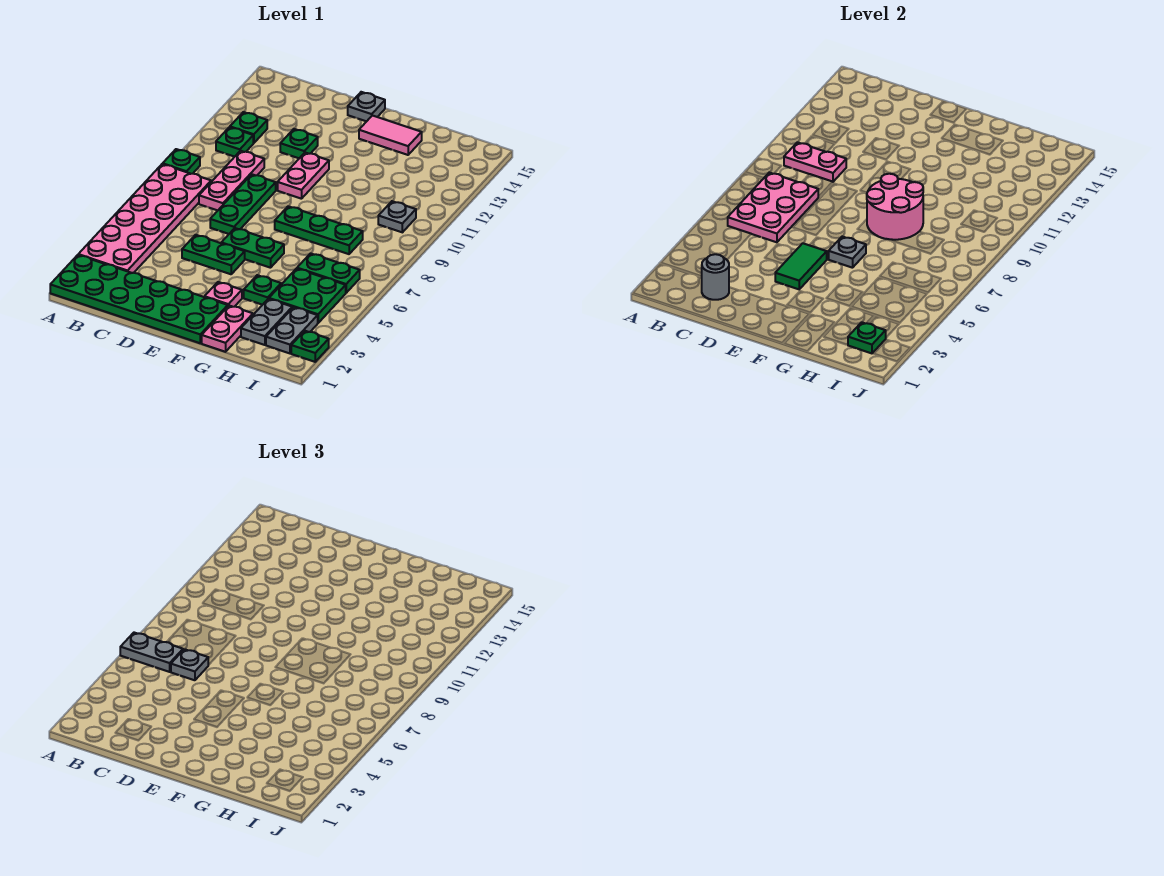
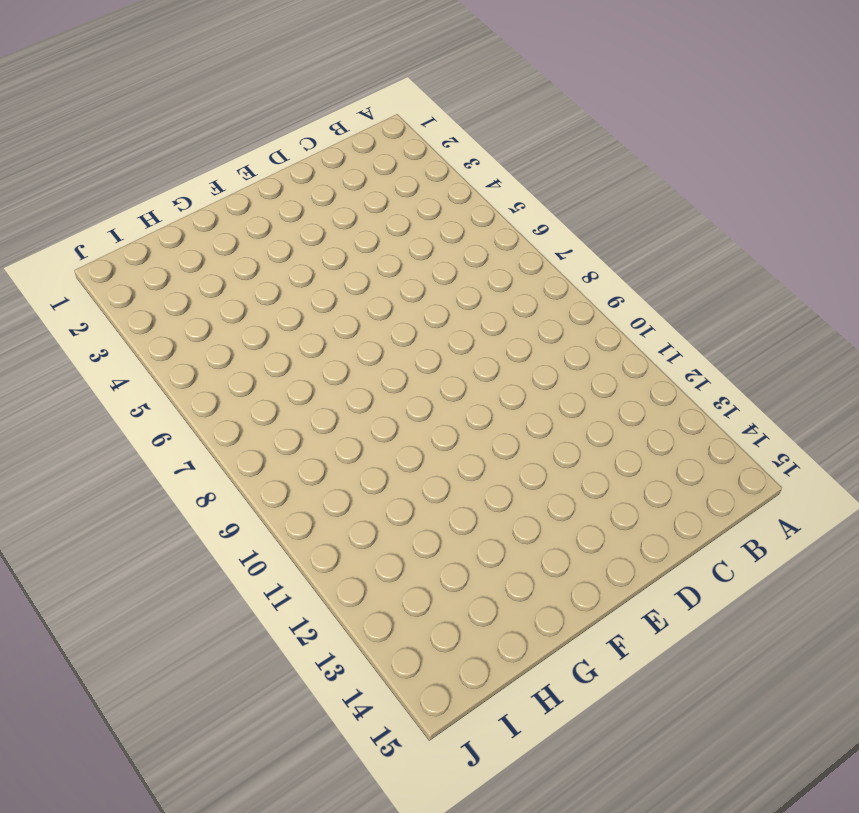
none -> green plate A1:F2 level 1
none -> pink plate A3:B8 level 1
none -> green plate A9 level 1
none -> green plate B11 level 1

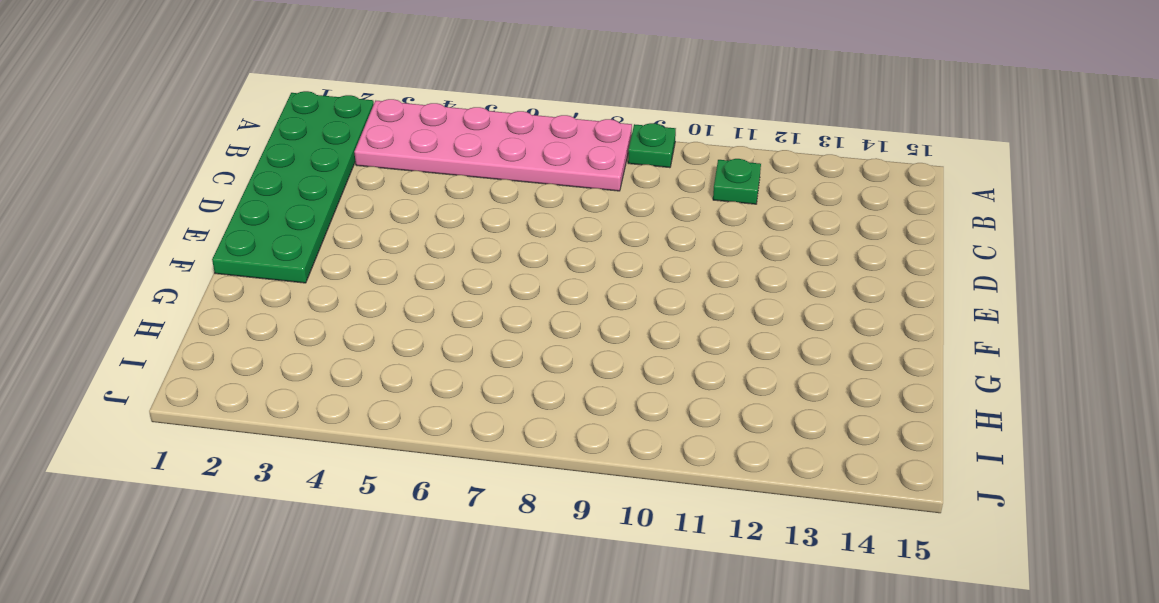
none -> green plate B12 level 1
none -> pink plate C8:C10 level 1
none -> green plate D5:E5 level 1
none -> green plate D7:D9 level 1

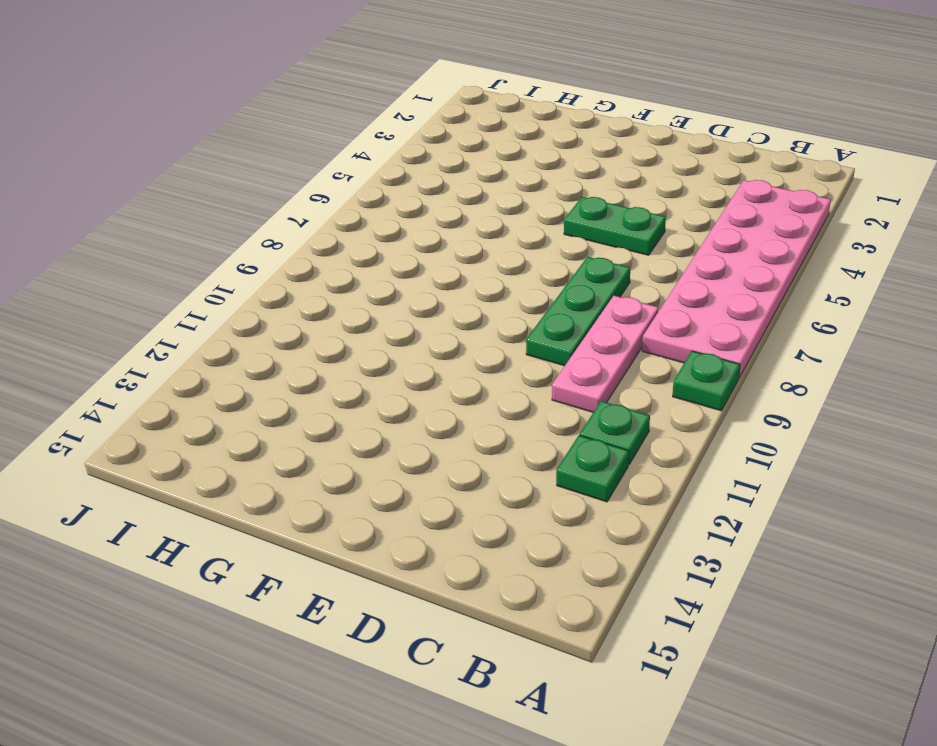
none -> green plate A1:F2 level 1
none -> green plate D12 level 1
none -> green plate E6:F6 level 1
none -> pink plate E10:E11 level 1

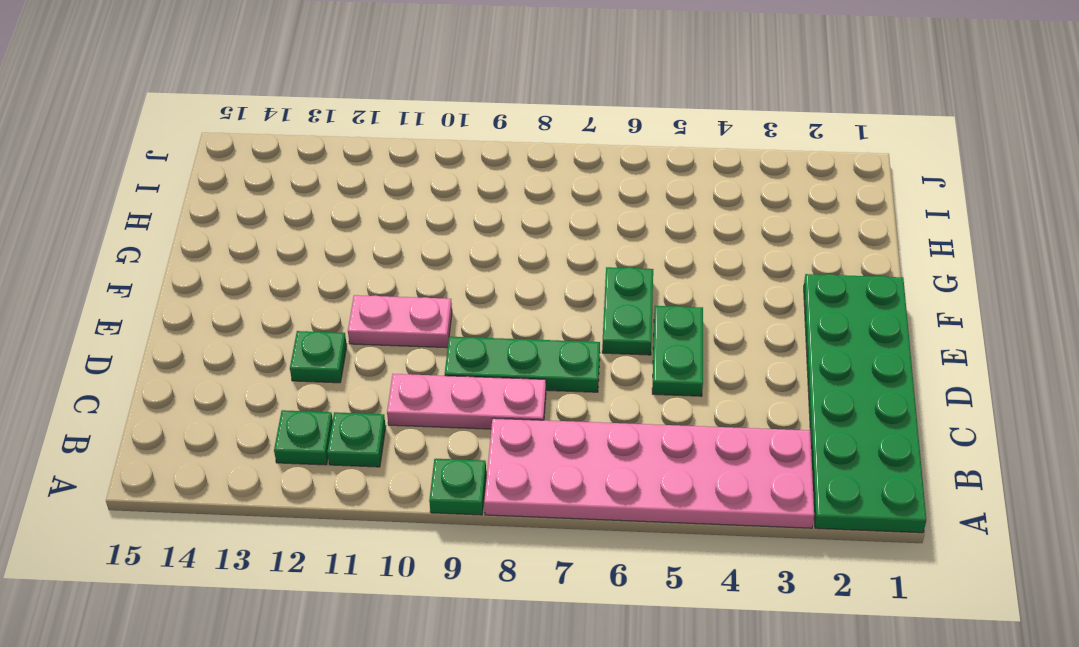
none -> grey plate E15 level 1
none -> pink plate F3 level 1
none -> green plate F8:H8 level 1
none -> pink tile F14:G14 level 1

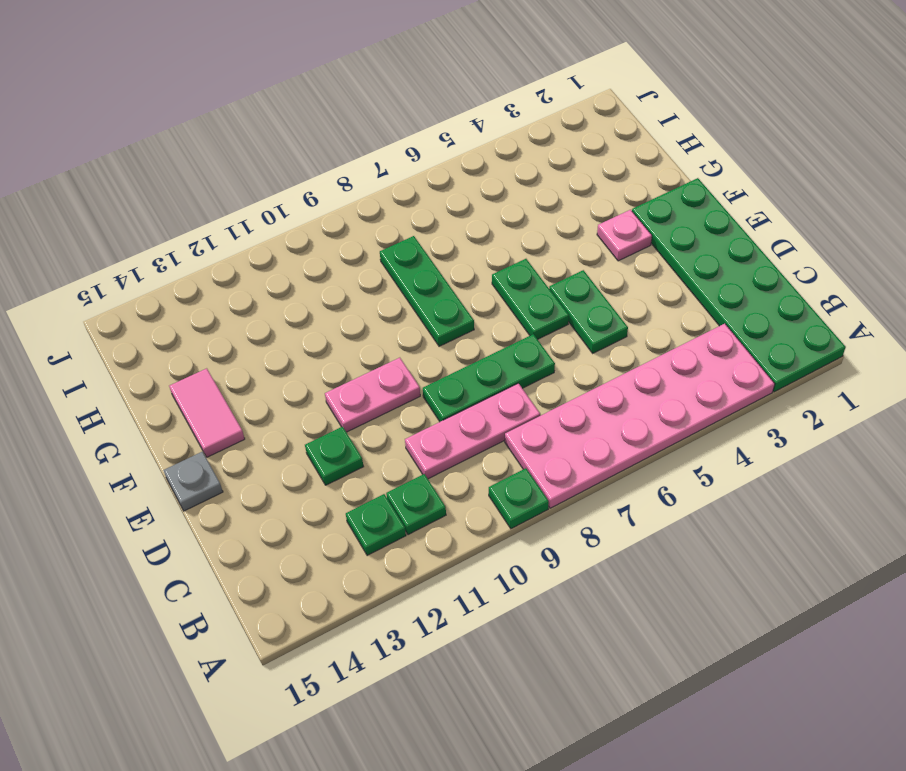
none -> pink plate G1:G2 level 1
none -> green plate G4 level 1
none -> grey plate H2:H3 level 1
none -> green plate H4:I5 level 1

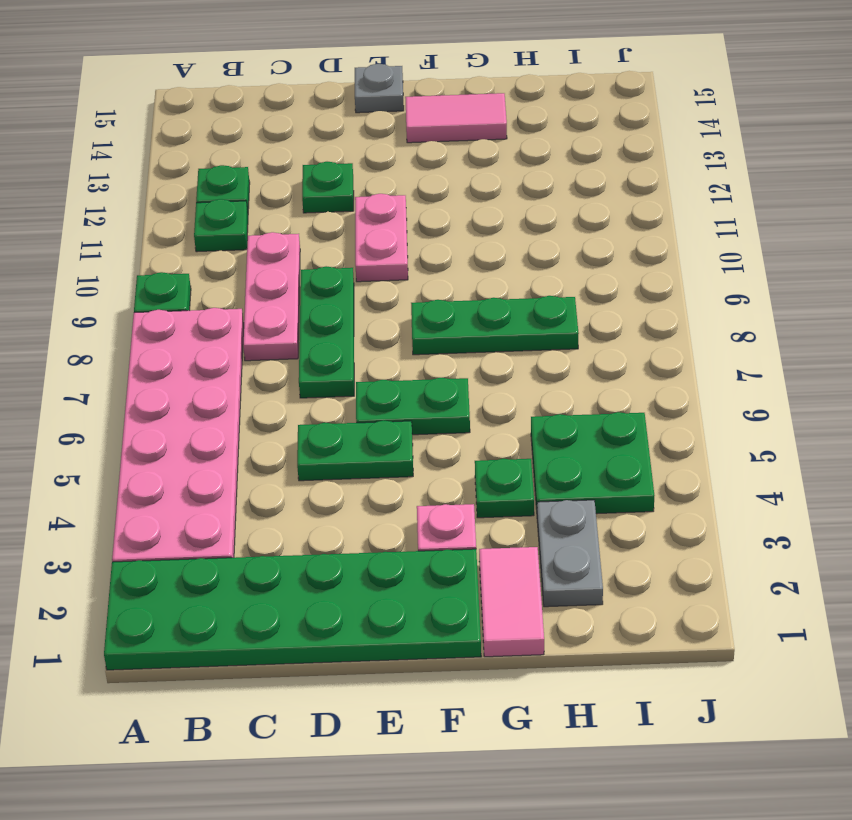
pink tile G1:G2 level 1 -> pink plate G1:G2 level 1
none -> green plate H6:I6 level 1
none -> grey plate I2:I3 level 1
none -> grey plate I10 level 1
none -> green plate J2 level 1

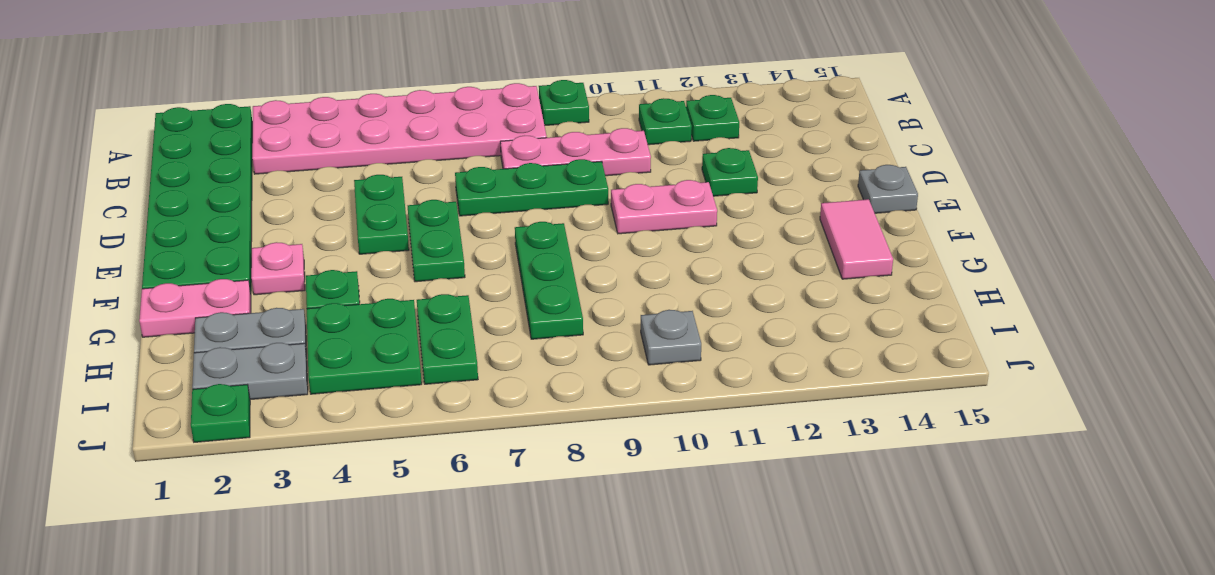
none -> pink plate B6:C8 level 2
none -> pink plate B10:C10 level 2
none -> grey round brick C2 level 2
none -> green tile E4:E5 level 2

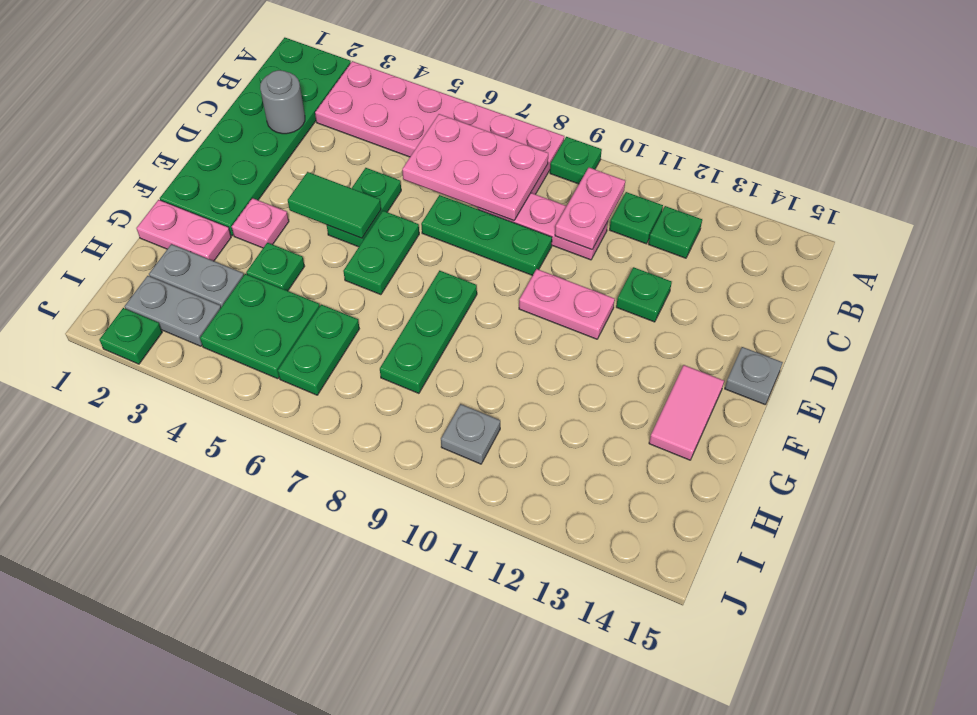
none -> grey plate F6 level 2
none -> pink round brick F8:G9 level 2
none -> green plate I2 level 2
none -> grey plate A6:B6 level 3

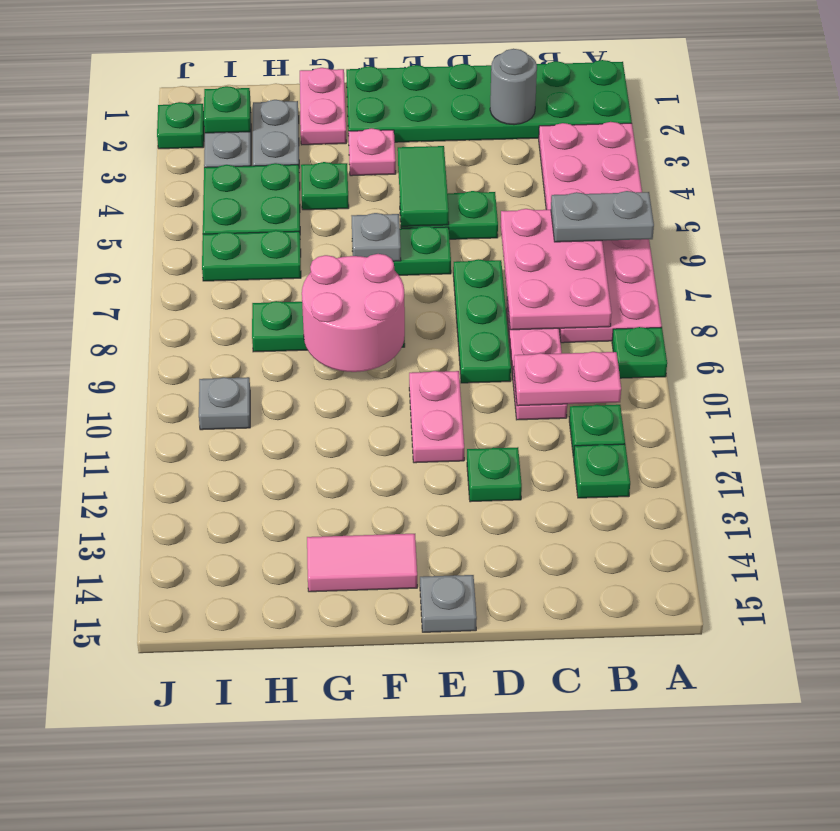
none -> grey plate C6 level 3

